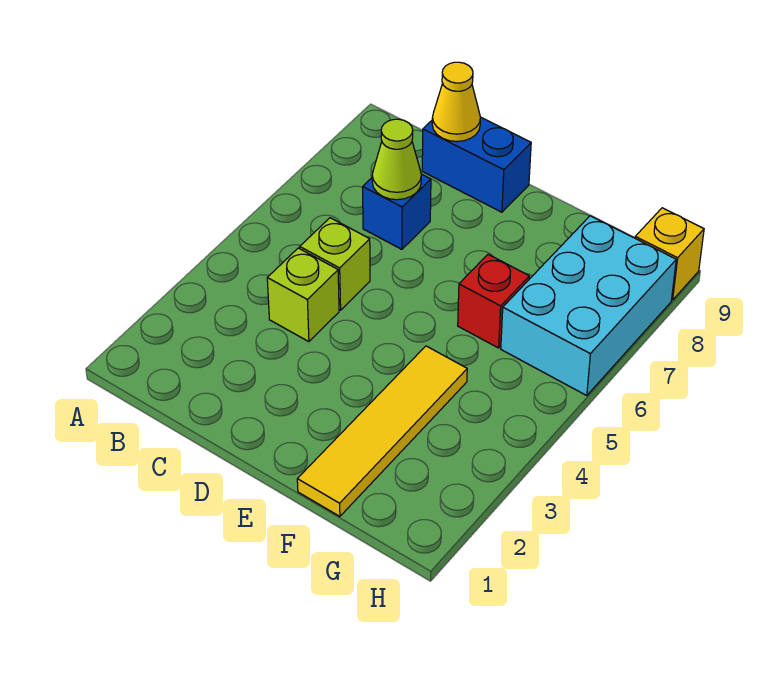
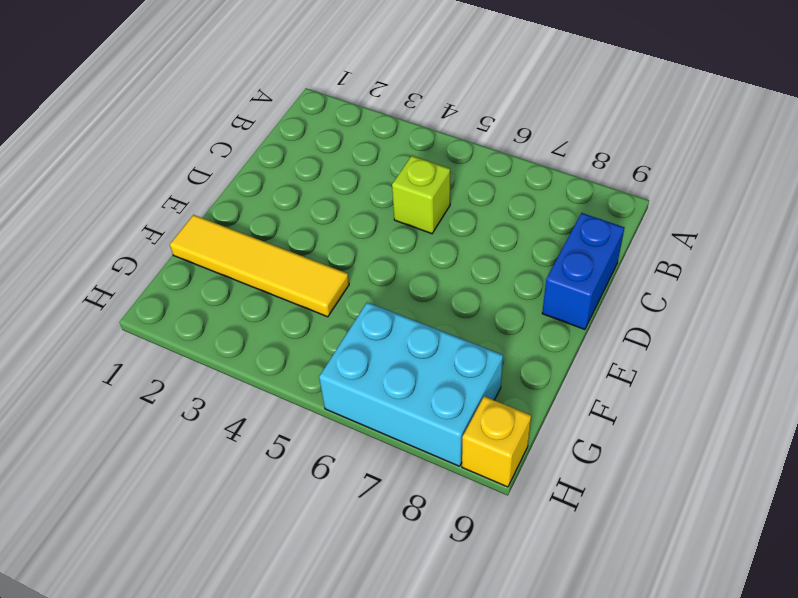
none -> lime brick C4 level 1
none -> blue brick C7 level 1

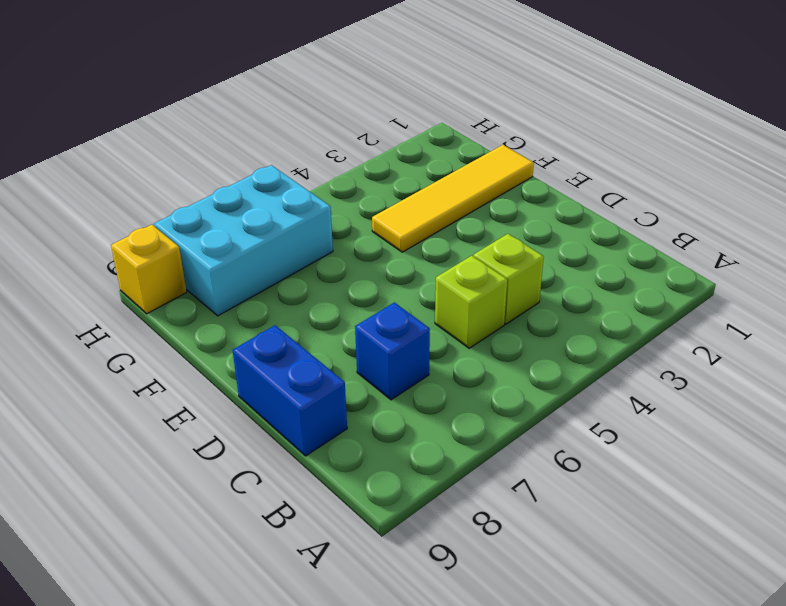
none -> red brick F6 level 1
none -> lime cone C7 level 2

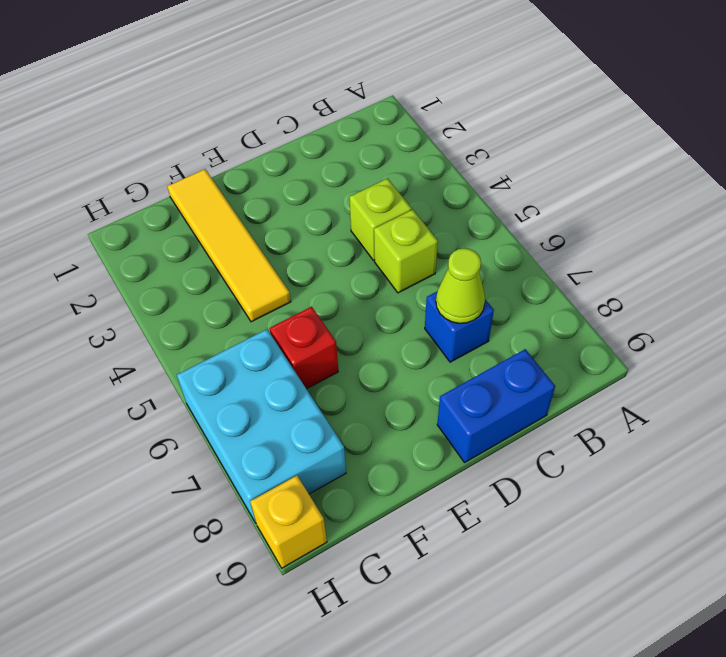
none -> yellow cone C9 level 2

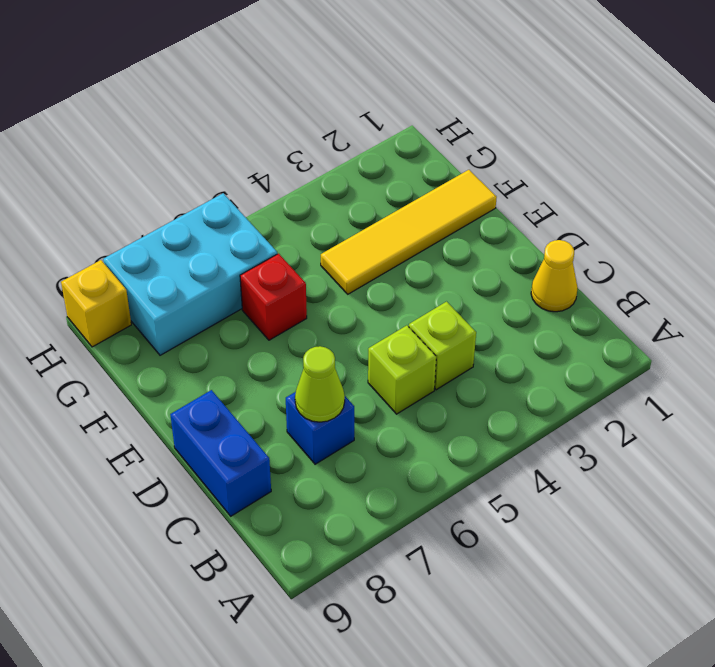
yellow cone C1 level 1 -> yellow cone C9 level 2

